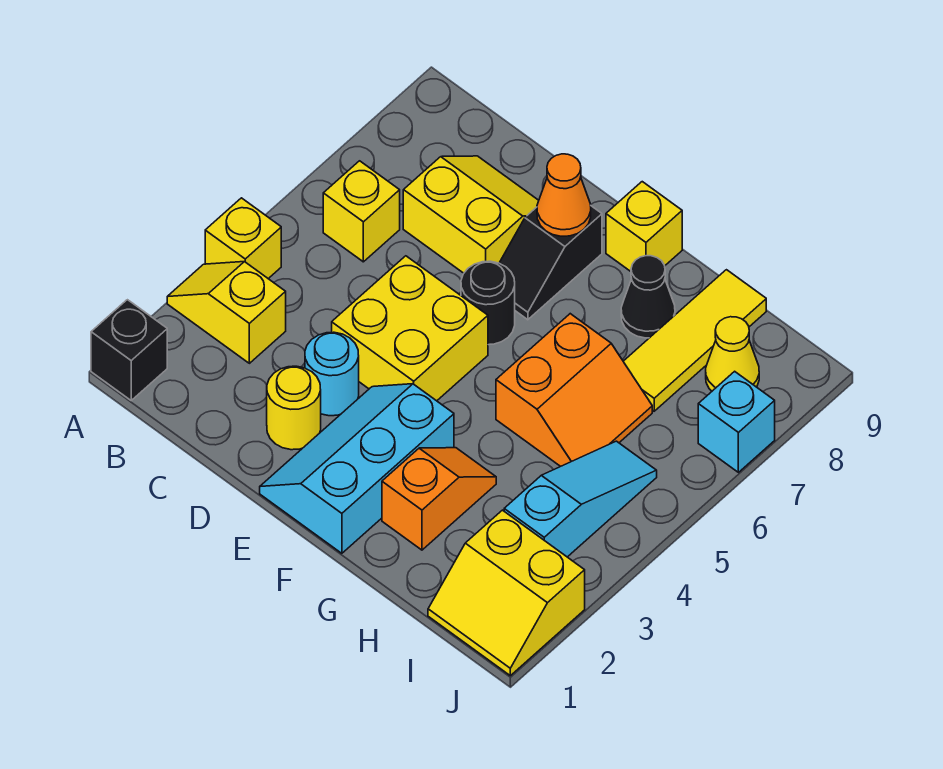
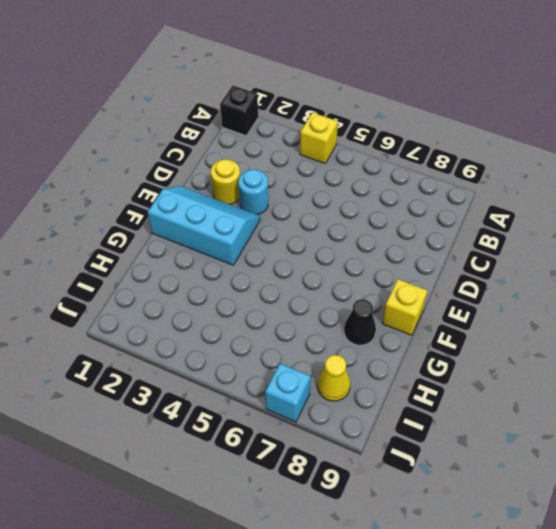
none -> yellow slope A3:B3 level 1 top B
none -> yellow brick B6 level 1
none -> yellow slope C7:D8 level 1 top 7

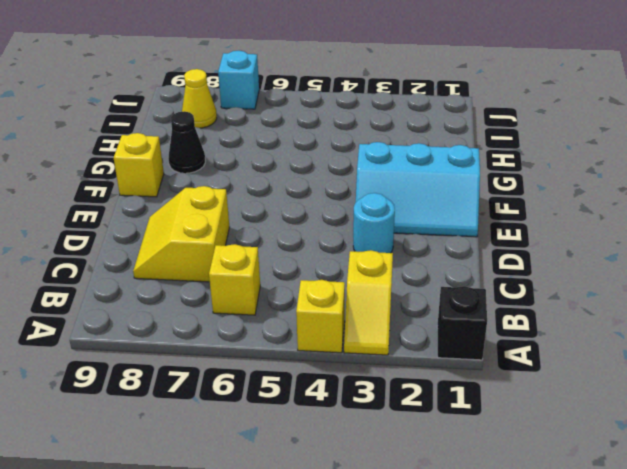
none -> yellow round brick D2 level 1
none -> yellow brick D4:E5 level 1
none -> black round brick E6 level 1

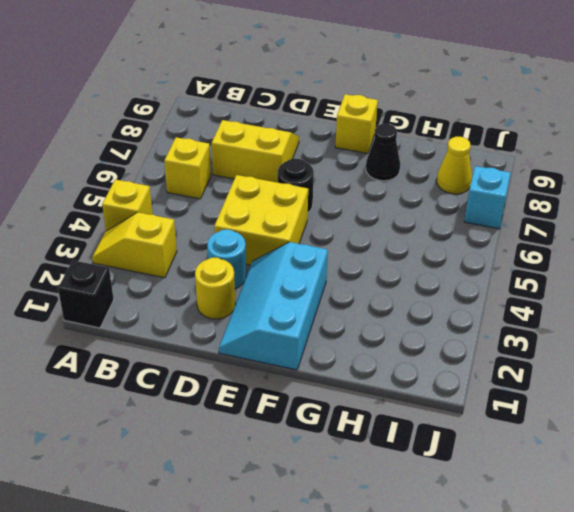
none -> black slope E7:E8 level 1 top 8
none -> orange slope G2:G3 level 1 top 2
none -> orange slope G5:H6 level 1 top G

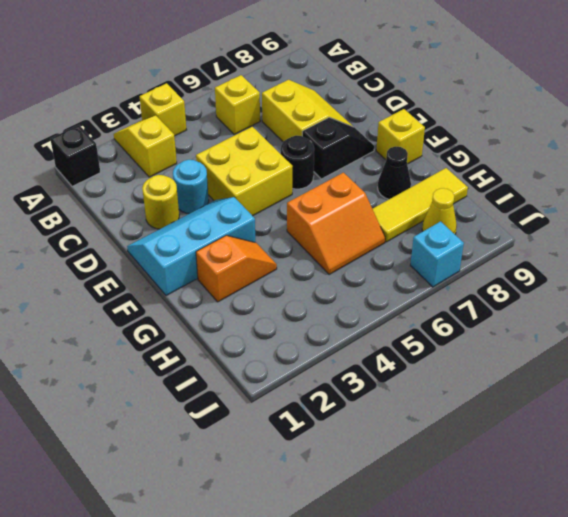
black slope E7:E8 level 1 top 7 -> black slope E7:E8 level 1 top 8
none -> yellow slope I1:J2 level 1 top 2
none -> cyan slope I3:I5 level 1 top 3
none -> orange cone E8 level 2

